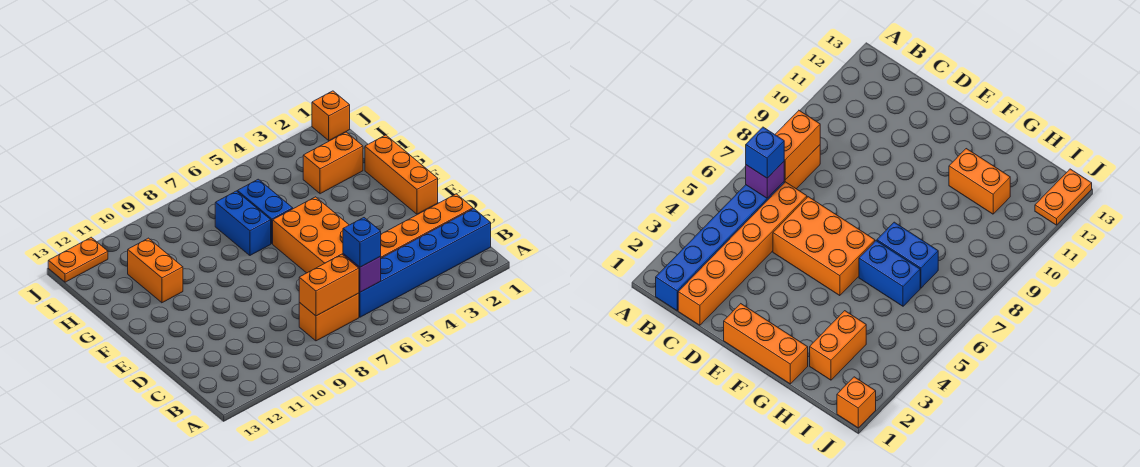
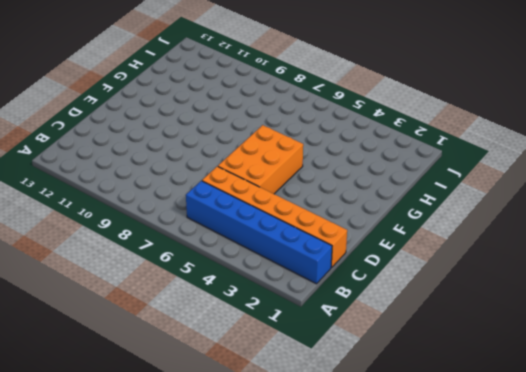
none -> orange brick B7:B8 level 1
none -> orange brick E1:G1 level 1
none -> blue brick G6:H6 level 1

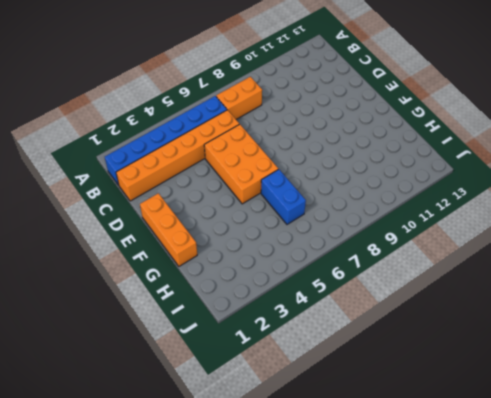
none -> blue brick G7:H7 level 1
none -> orange brick G11:H11 level 1
none -> orange brick H2:H3 level 1

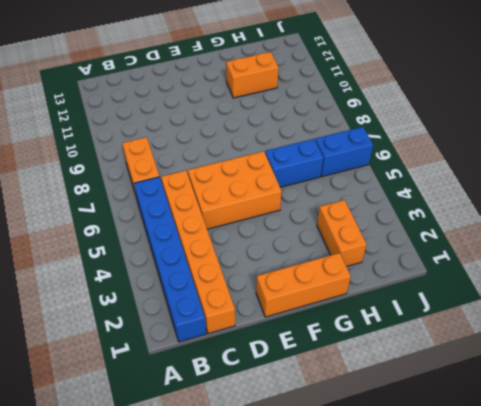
blue brick I6:J6 level 1 -> blue brick G7:H7 level 1
none -> orange brick J1 level 1
none -> orange plate J12:J13 level 1
none -> purple brick B6 level 2

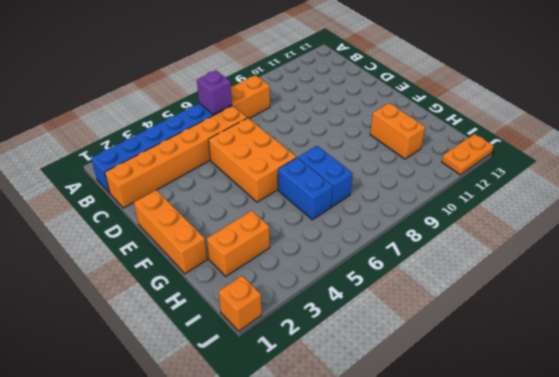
none -> orange brick B7:B8 level 2
none -> blue brick B6 level 3

